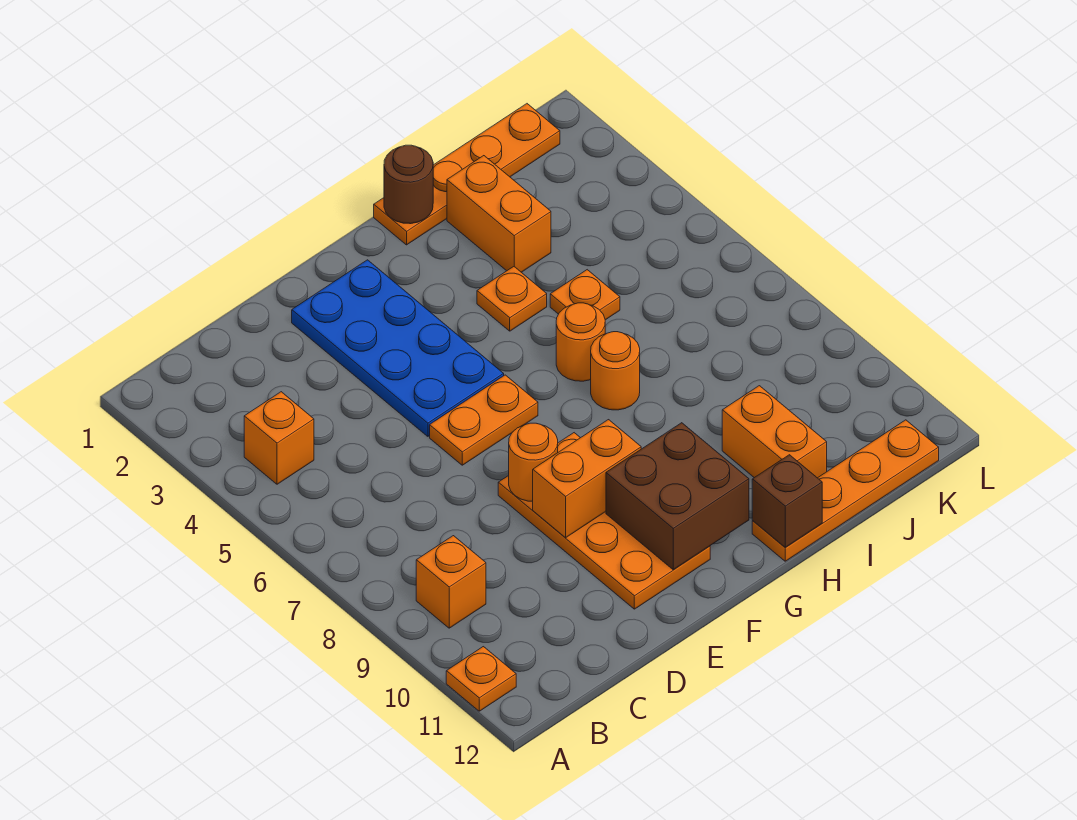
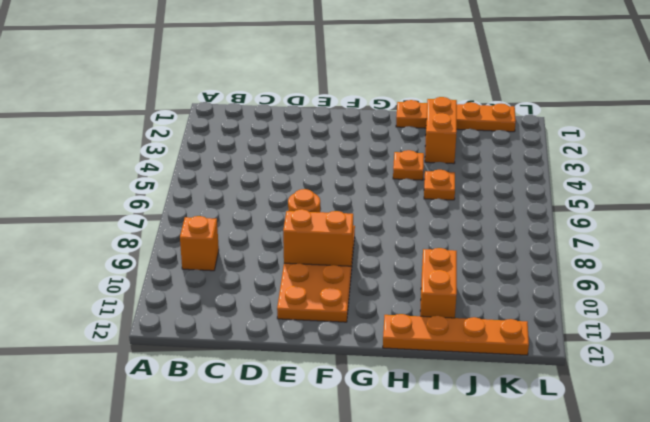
none -> orange plate A11 level 1
none -> orange brick B4 level 1
none -> blue plate E2:F5 level 1

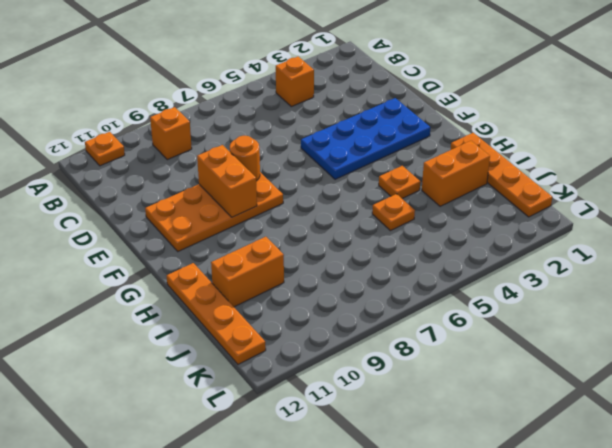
none -> orange plate E6:F6 level 1
none -> orange round brick H6 level 1
none -> orange round brick H7 level 1

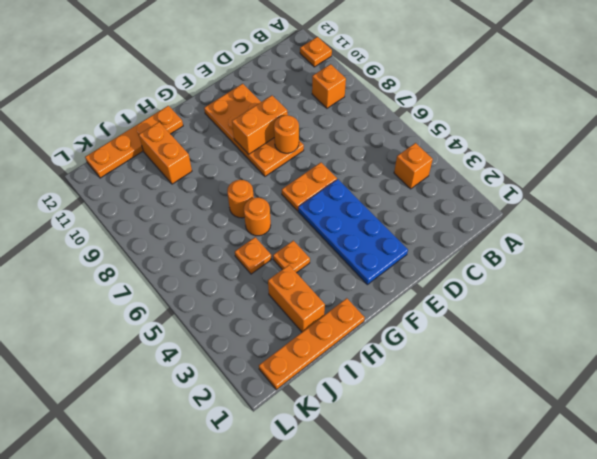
none -> brown brick F10:G11 level 2
none -> brown round brick H1 level 2
none -> brown brick H12 level 2

